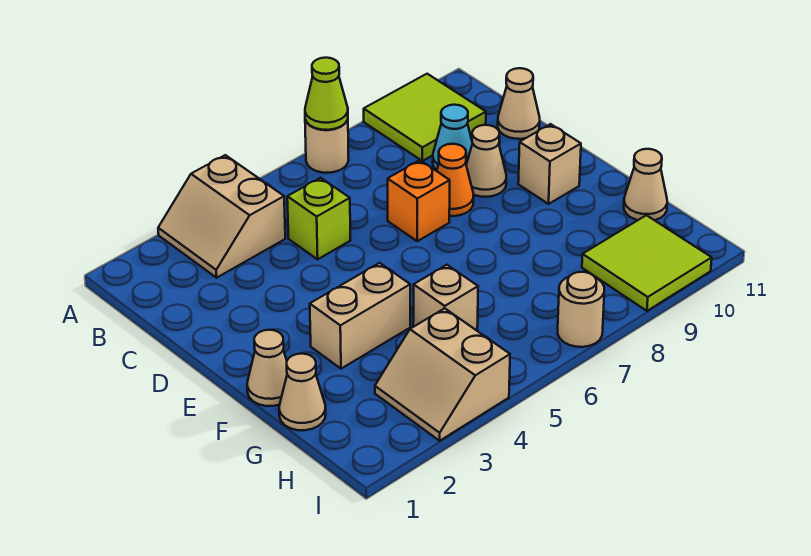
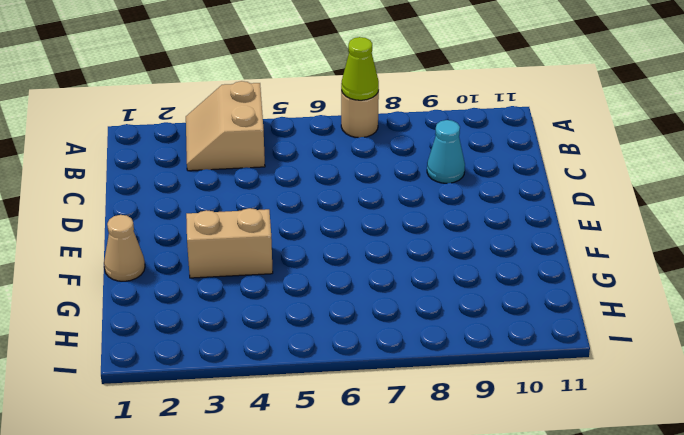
none -> lime tile A9:B10 level 1
none -> lime brick C5 level 1
none -> tan cone C11 level 1

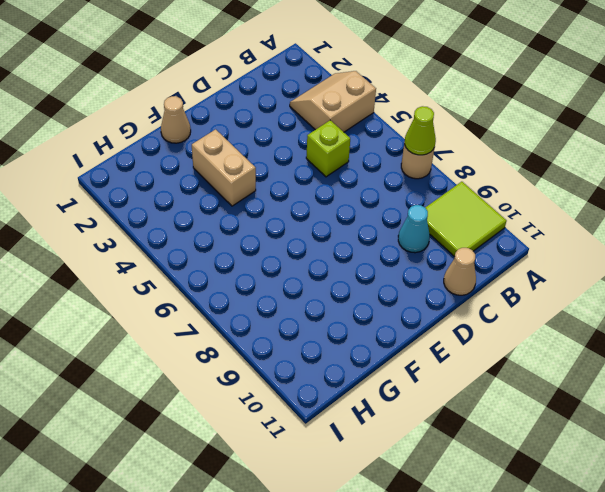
none -> orange brick D7 level 1
none -> orange cone D8 level 1
none -> tan cone D9 level 1

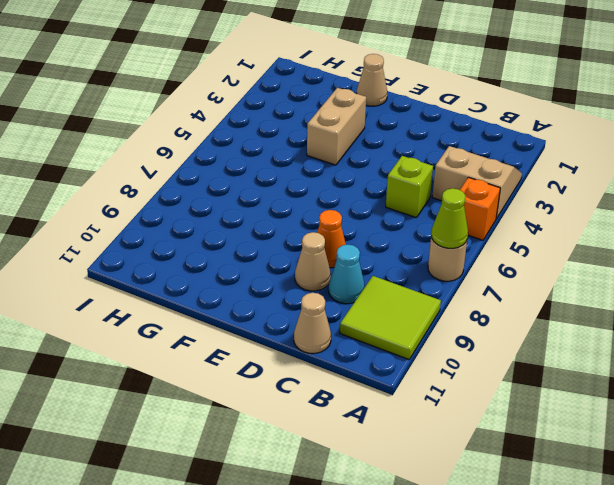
orange brick A5 level 1 -> orange brick D7 level 1
none -> tan brick E10 level 1
none -> tan cone G1 level 1
none -> tan brick G5 level 1

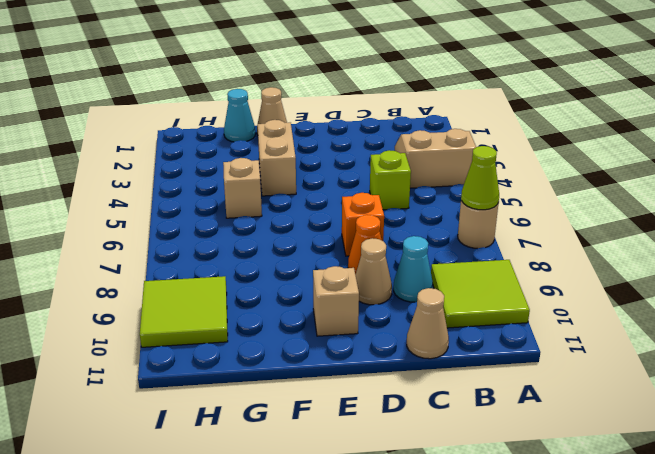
cyan cone G1 level 1 -> tan cone G1 level 1
none -> tan cone G11 level 1
none -> tan slope H3:I4 level 1 top 4
none -> tan round brick I7 level 1

